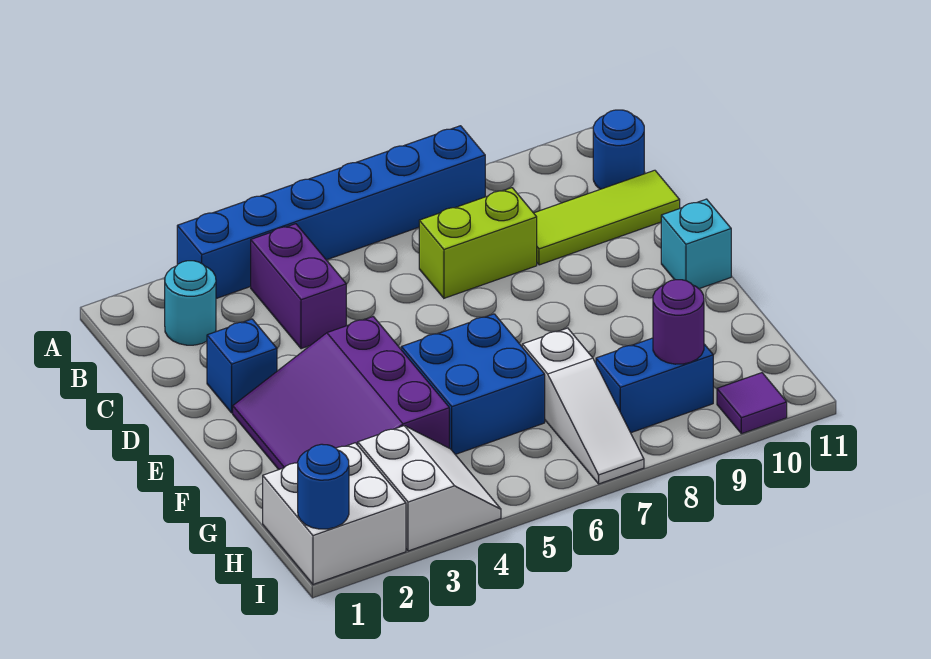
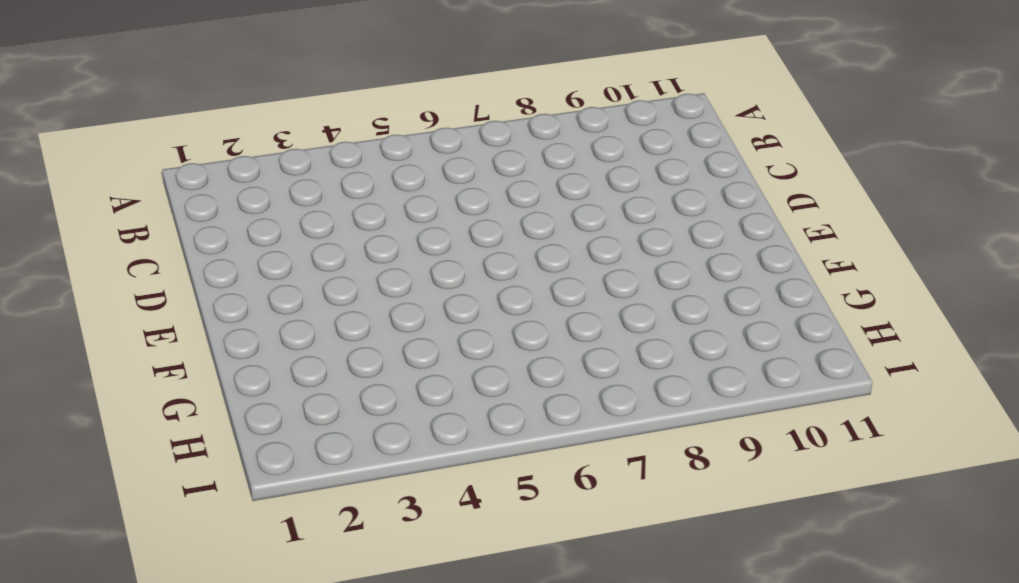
none -> blue brick A3:A8 level 1
none -> cyan round brick B2 level 1
none -> purple brick B4:C4 level 1

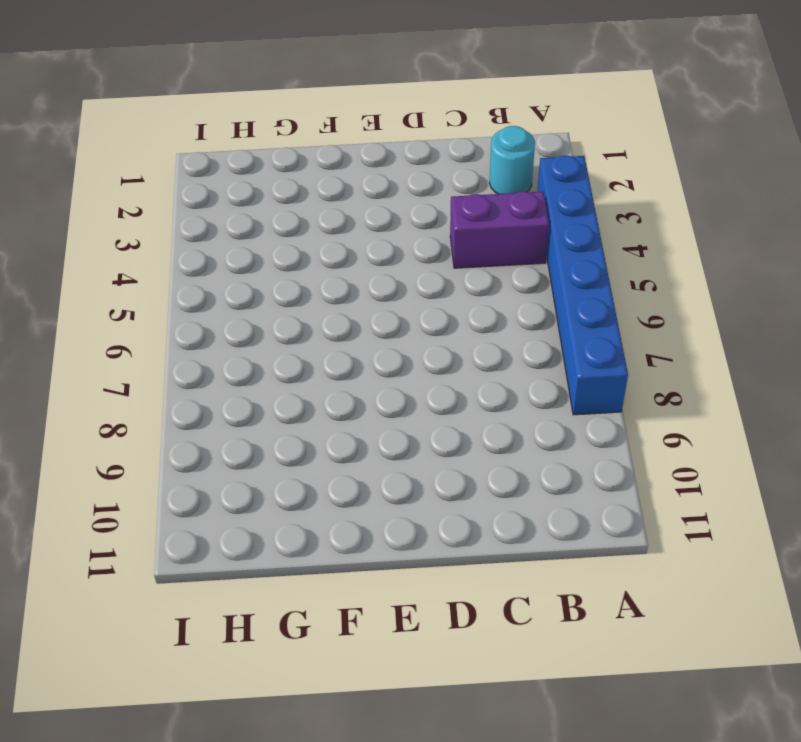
none -> blue round brick B11 level 1
none -> lime brick C7:C8 level 1
none -> lime tile C9:C11 level 1

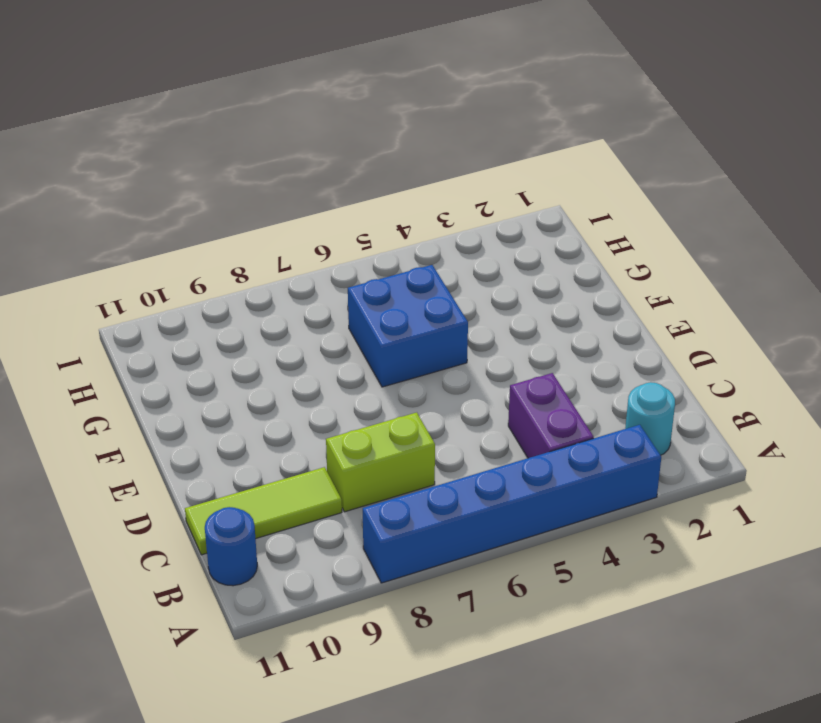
none -> blue brick D2 level 1
none -> purple slope E2:G4 level 1 top 4
none -> cyan brick E11 level 1

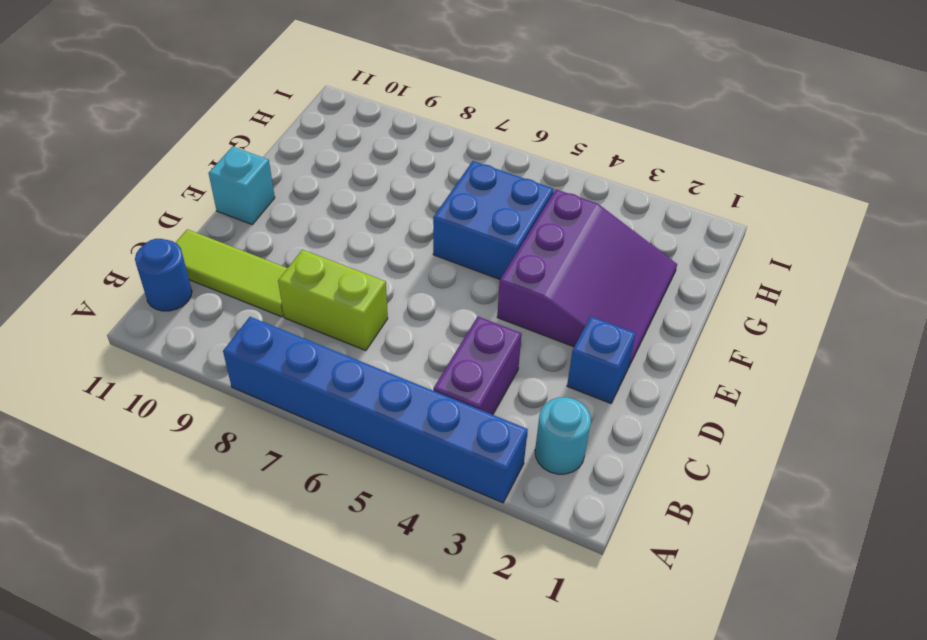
none -> white slope G7:I7 level 1 top G
none -> white brick H1:I2 level 1
none -> white slope H3:I4 level 1 top 3

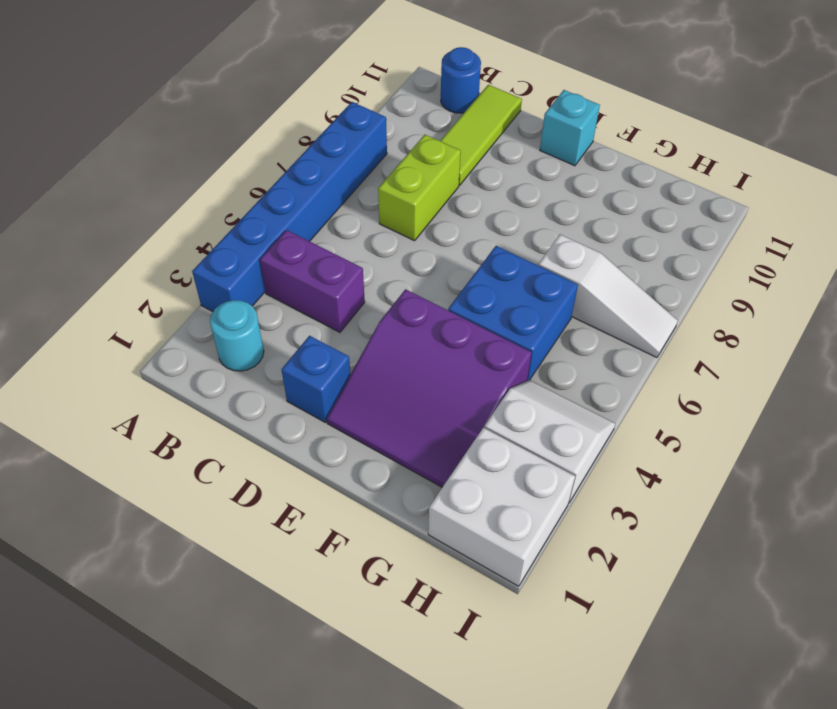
none -> blue brick H8:H9 level 1
none -> purple tile I10 level 1
none -> purple round brick H9 level 2

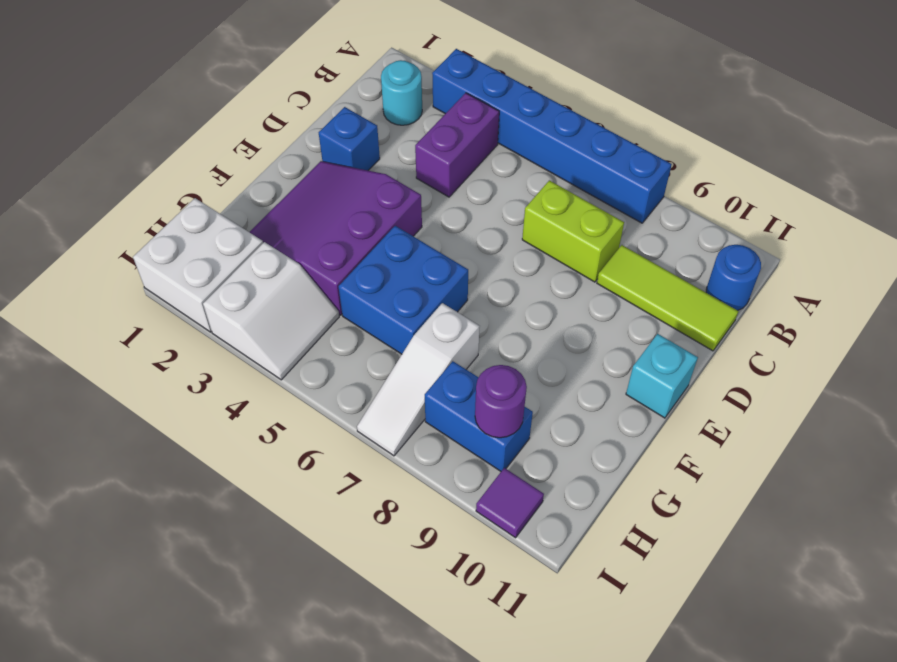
none -> blue round brick I1 level 2

